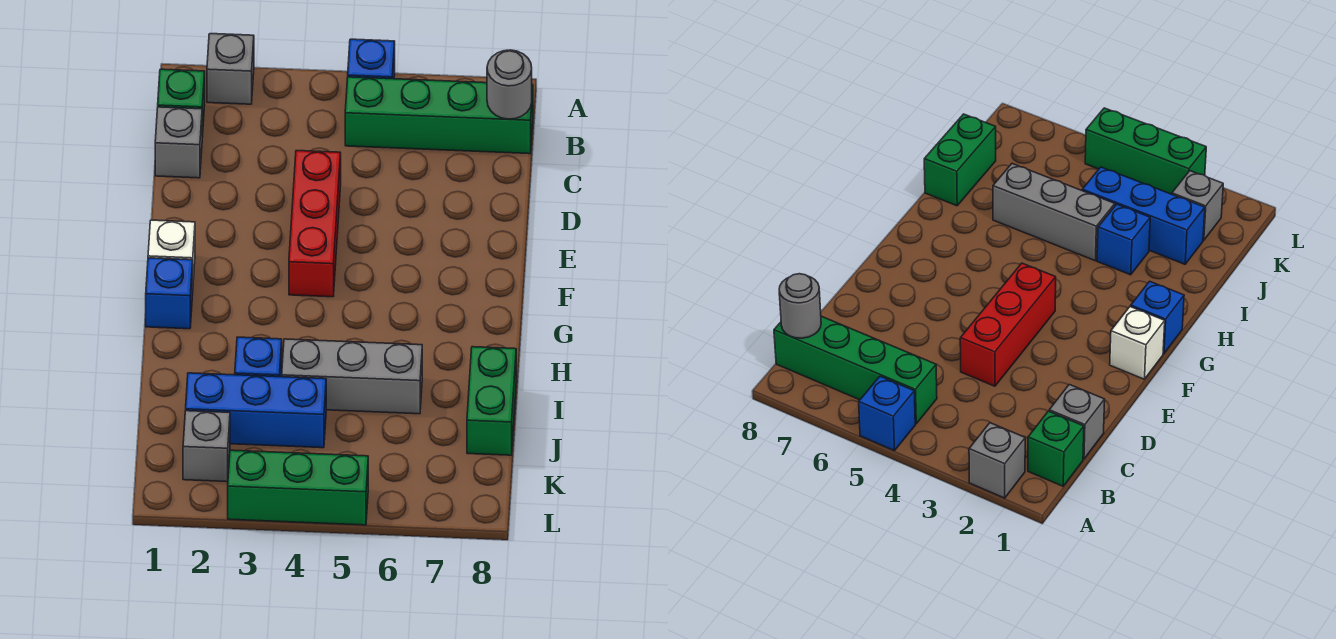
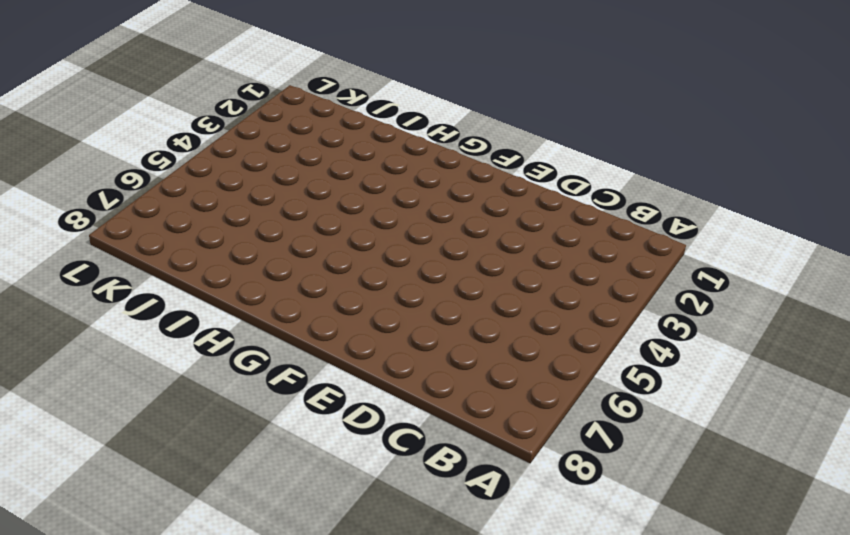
none -> grey brick A2 level 1
none -> blue brick A5 level 1
none -> green brick B1 level 1

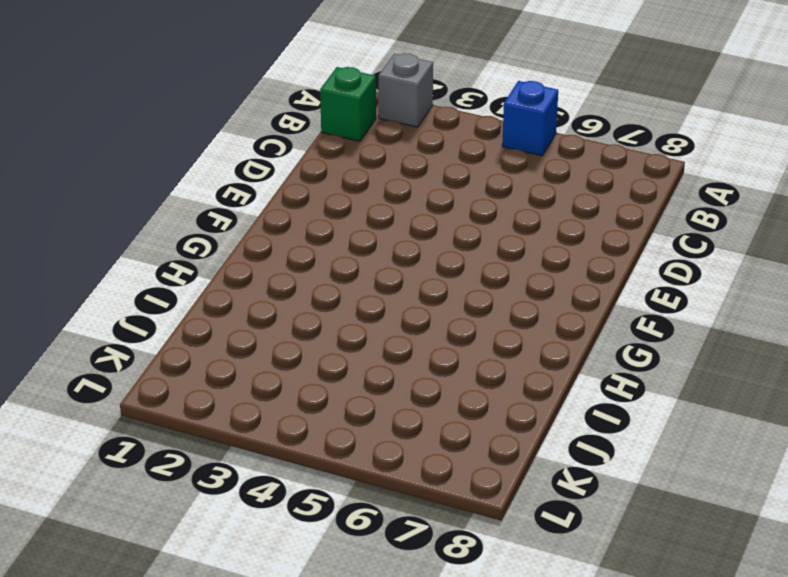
none -> green brick B5:B8 level 1
none -> grey brick C1 level 1
none -> red brick D4:F4 level 1

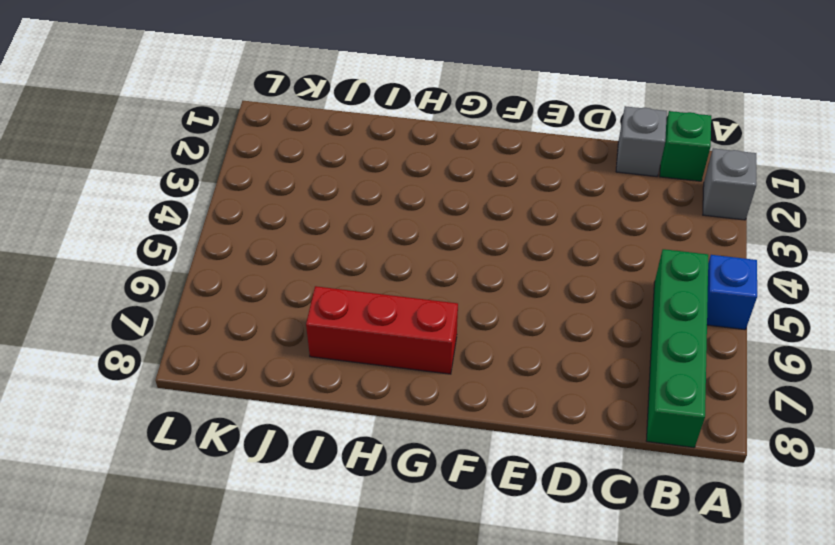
red brick G7:I7 level 1 -> red brick D4:F4 level 1
none -> white brick F1 level 1
none -> blue brick G1 level 1
none -> blue brick I3 level 1

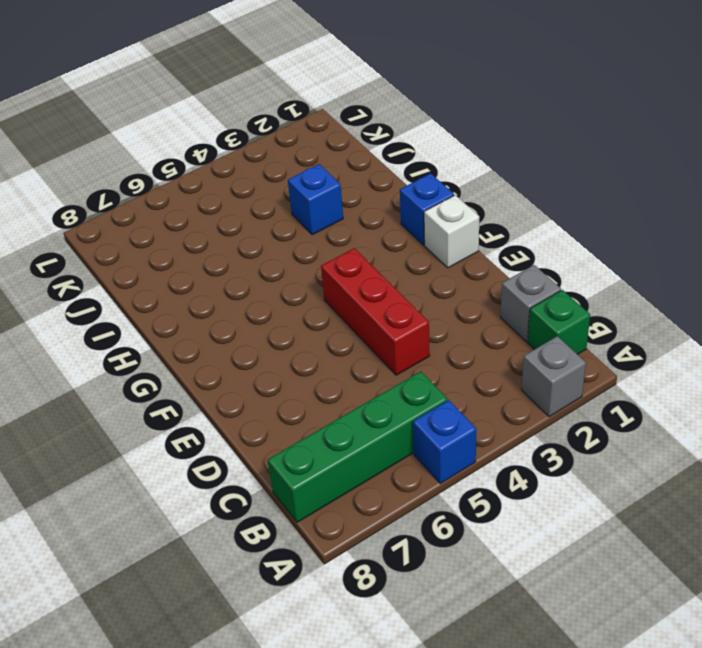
none -> grey brick I4:I6 level 1
none -> green brick I8:J8 level 1
none -> blue brick J2:J4 level 1

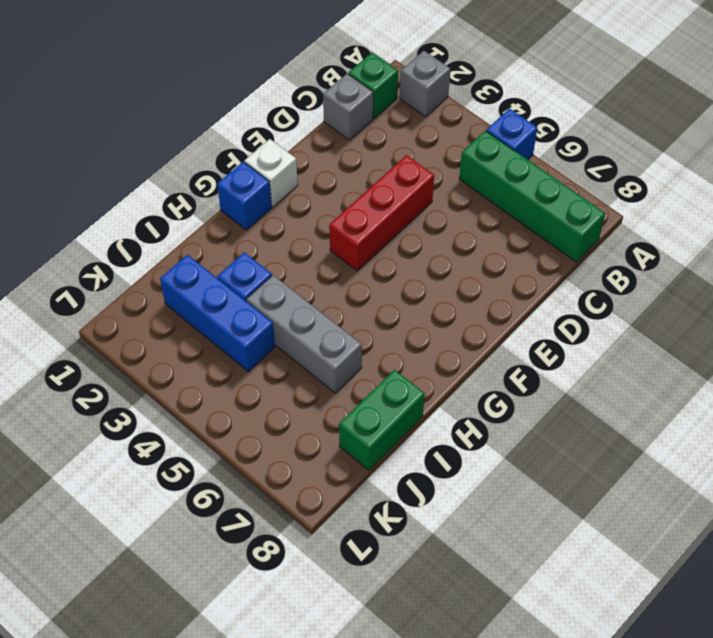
none -> grey brick K2 level 1
none -> green brick L3:L5 level 1
none -> grey round brick B8 level 2

